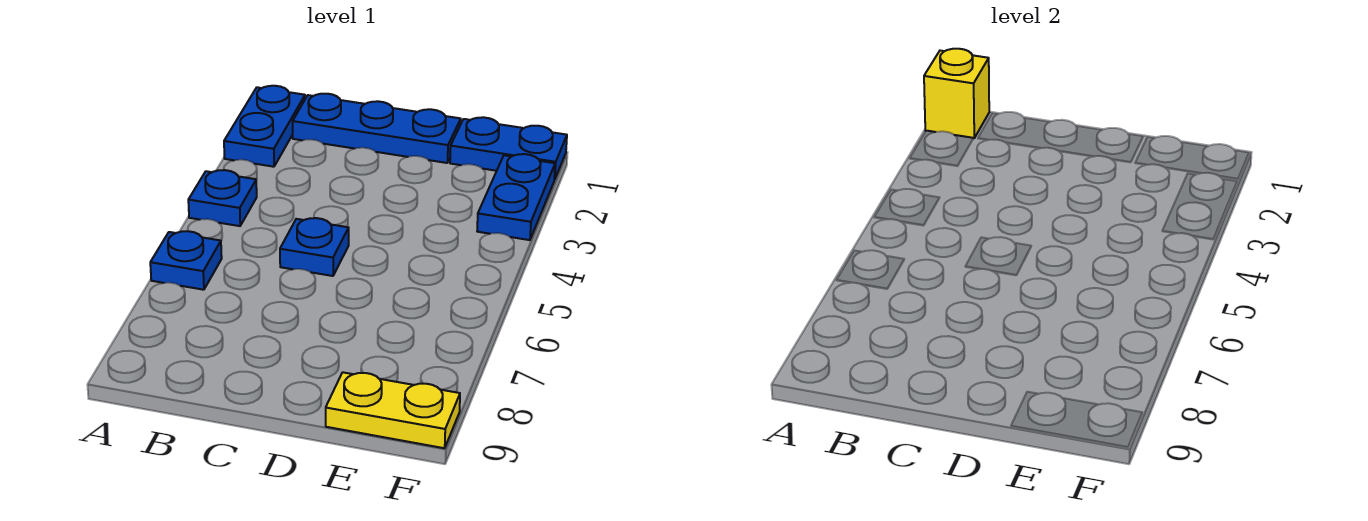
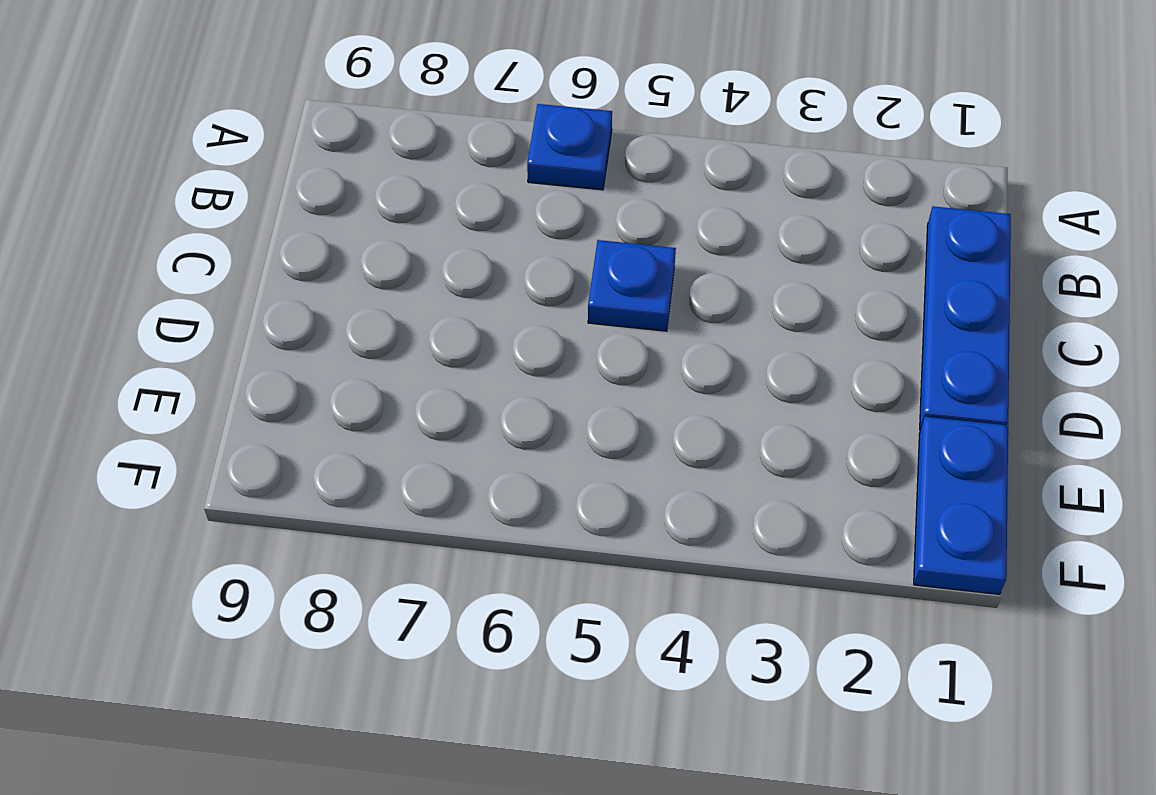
none -> blue plate A1:A2 level 1
none -> blue plate A4 level 1

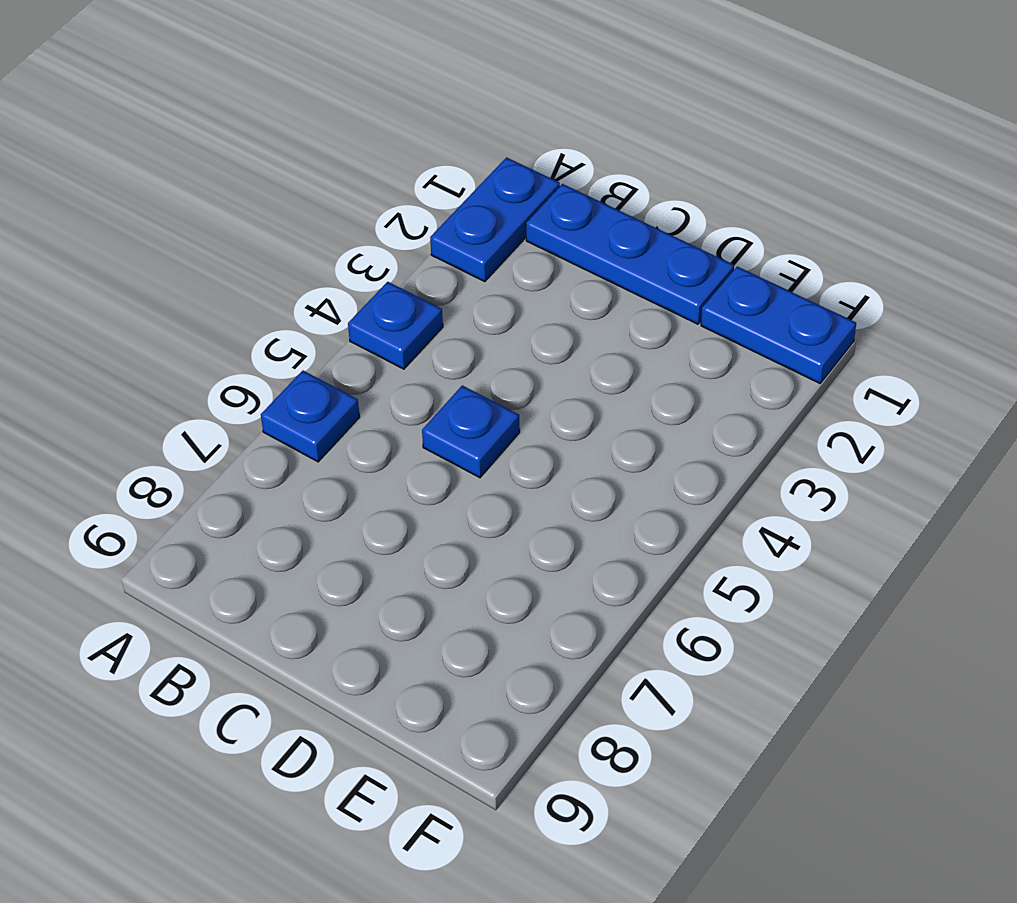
none -> yellow plate E9:F9 level 1
none -> blue plate F2:F3 level 1

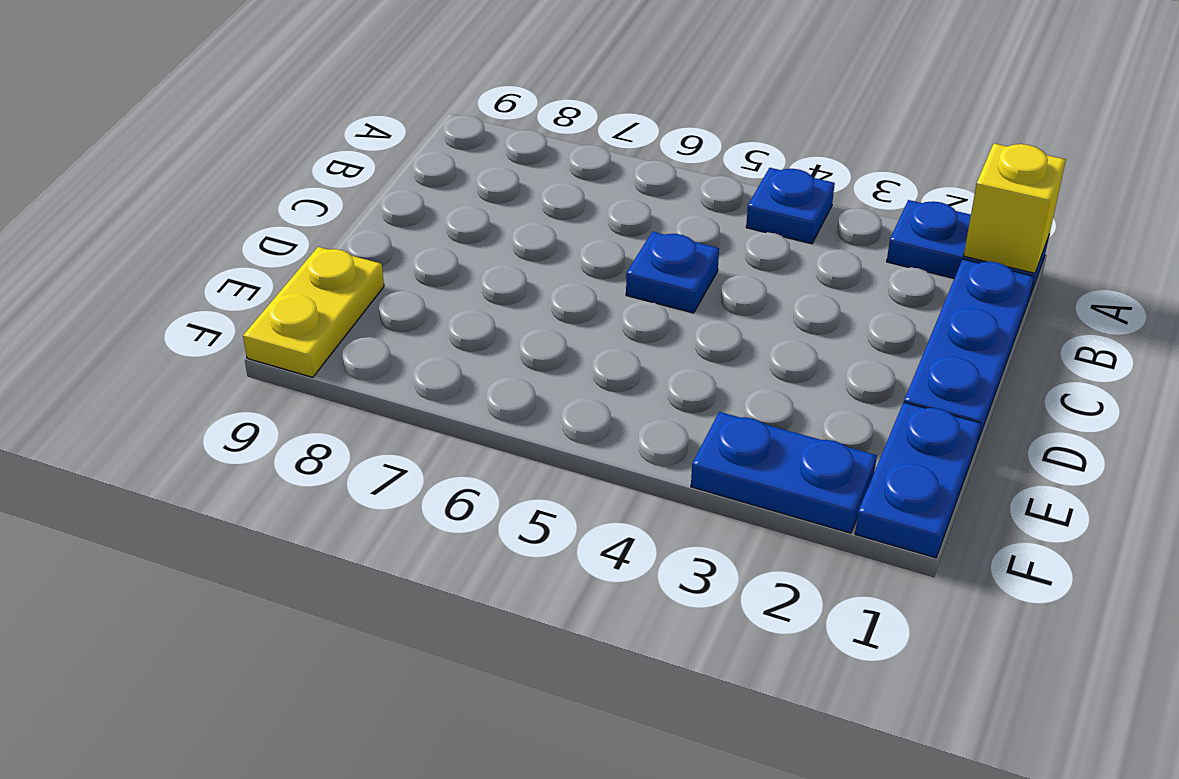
none -> blue plate A6 level 1

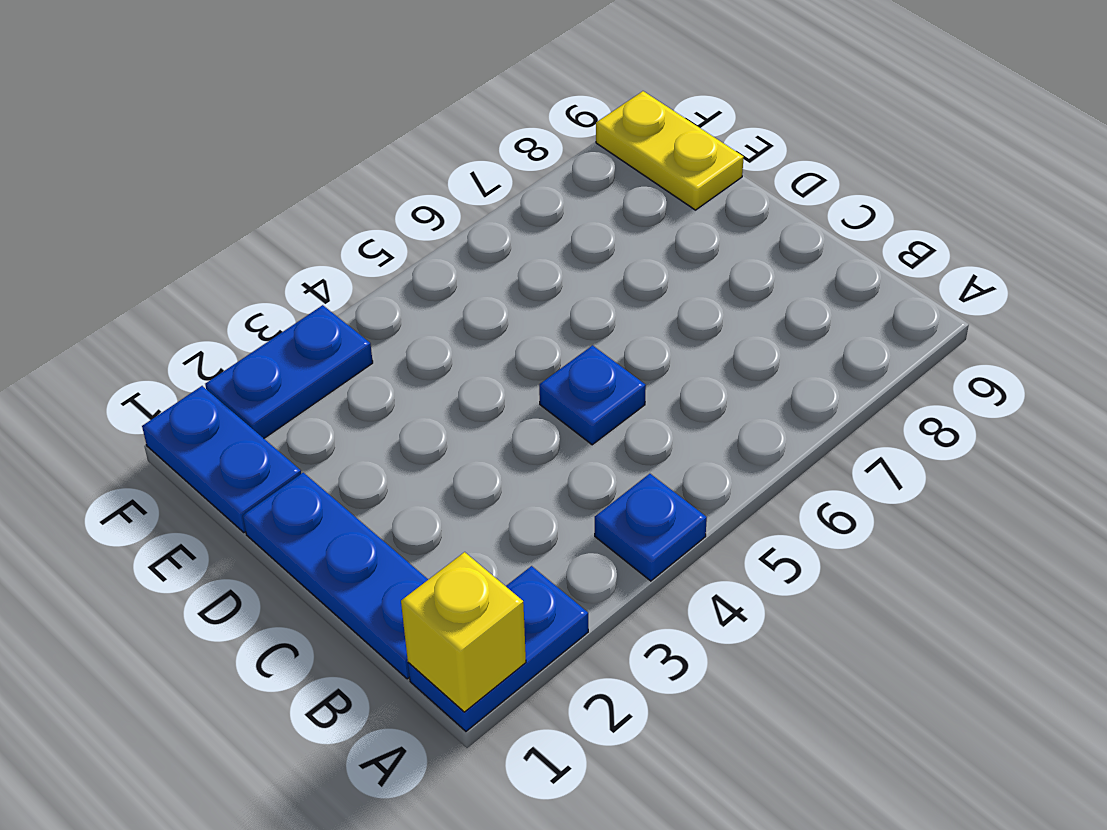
none -> blue plate A6 level 1

